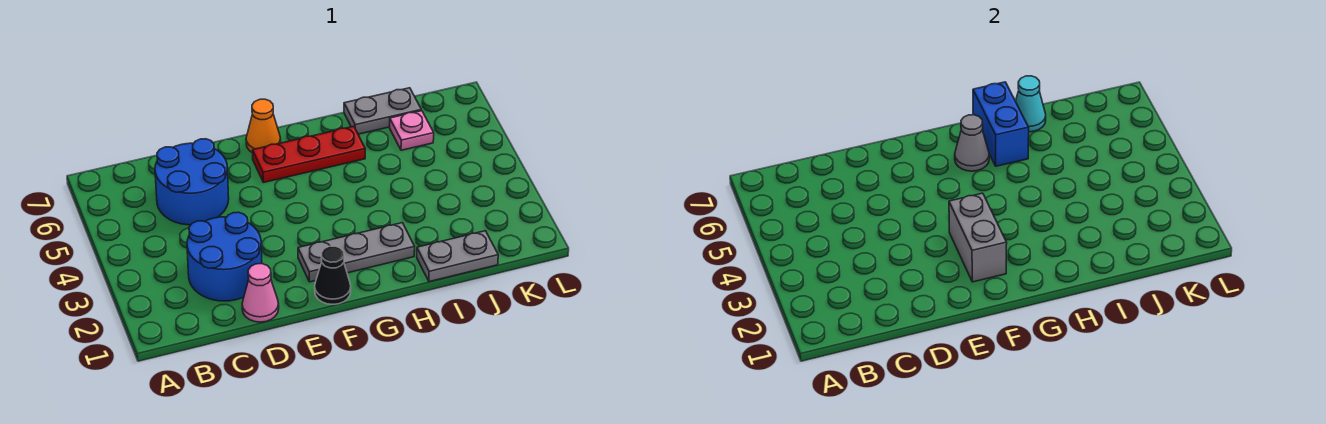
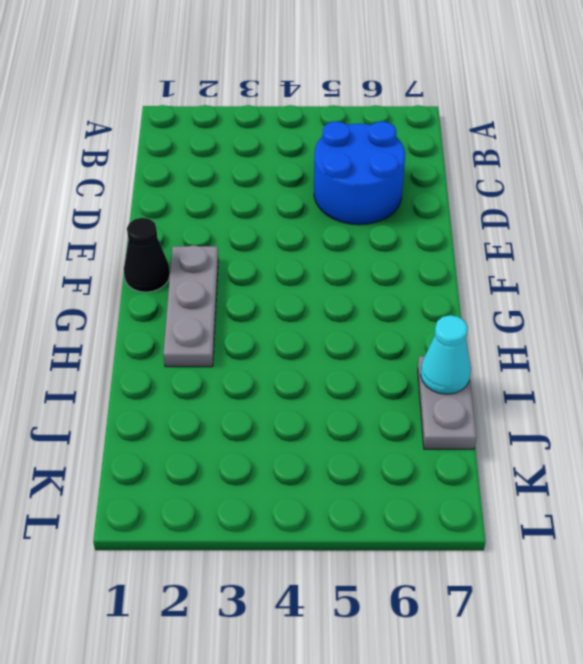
none -> blue round brick C2:D3 level 1
none -> pink cone D1 level 1
none -> red plate F6:H6 level 1

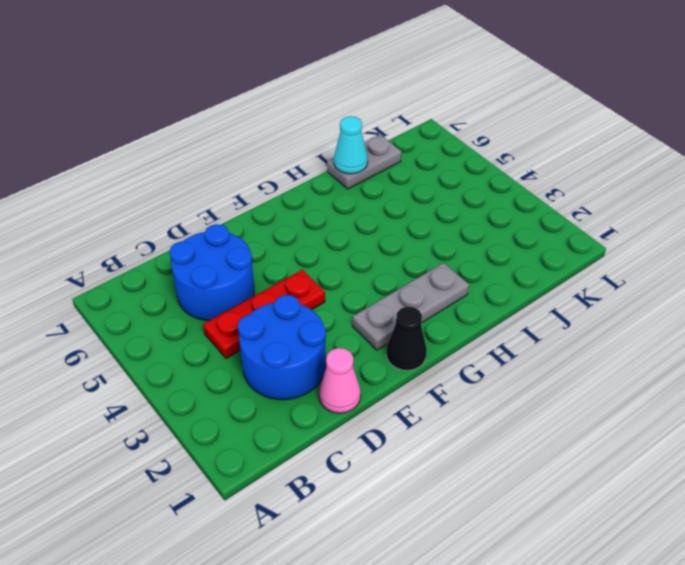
red plate C4:E4 level 1 -> red plate F6:H6 level 1
none -> orange cone F7 level 1
none -> grey plate I1:J1 level 1
none -> pink plate J6 level 1

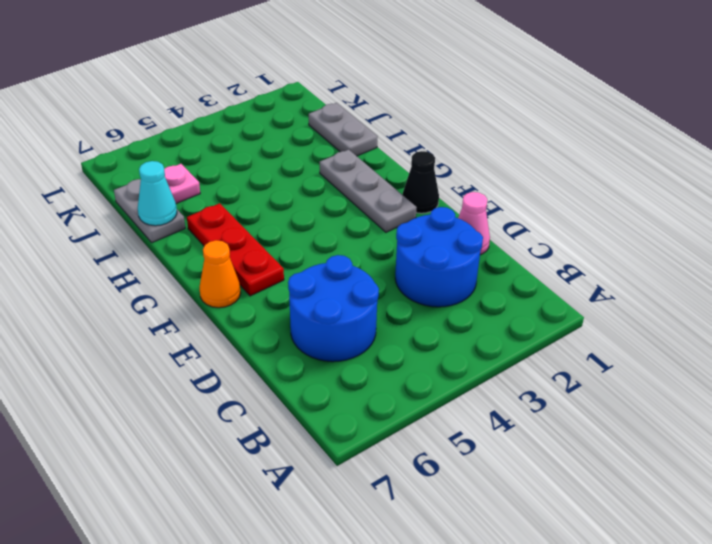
none -> grey brick F2:F3 level 2
none -> grey cone G6 level 2
none -> blue brick H6:H7 level 2

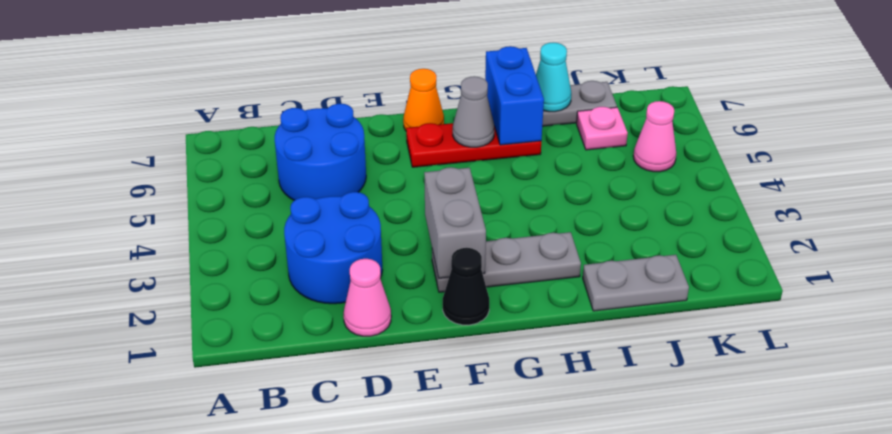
pink cone K5 level 1 -> none

